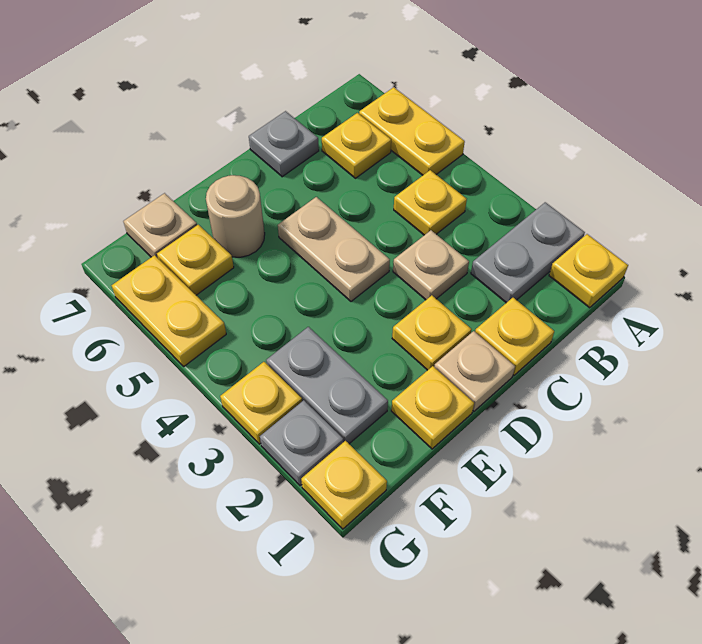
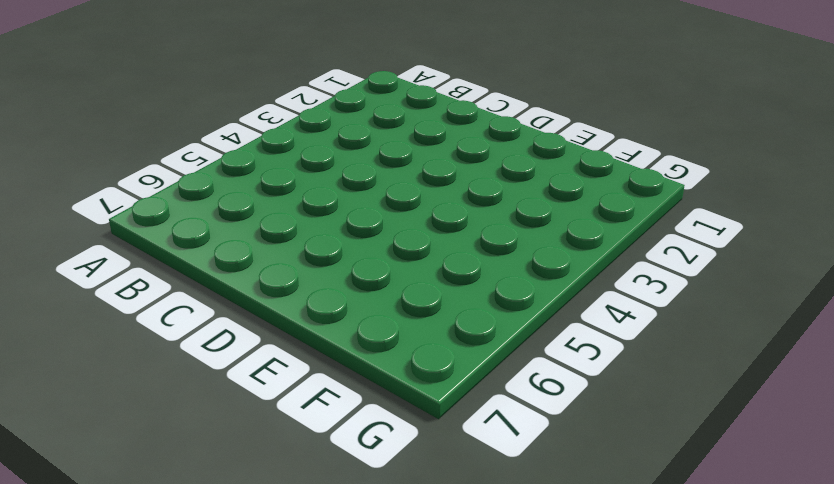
none -> yellow plate A1 level 1
none -> grey plate A2:B2 level 1
none -> yellow plate A5:A6 level 1

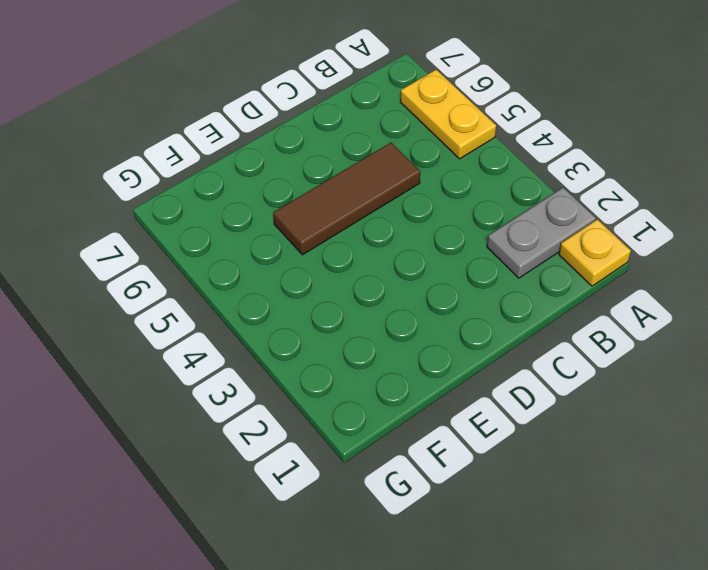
brown tile C5:E5 level 1 -> tan plate D4:D5 level 1
none -> yellow plate B4 level 1
none -> yellow plate B6 level 1
none -> yellow plate C1 level 1

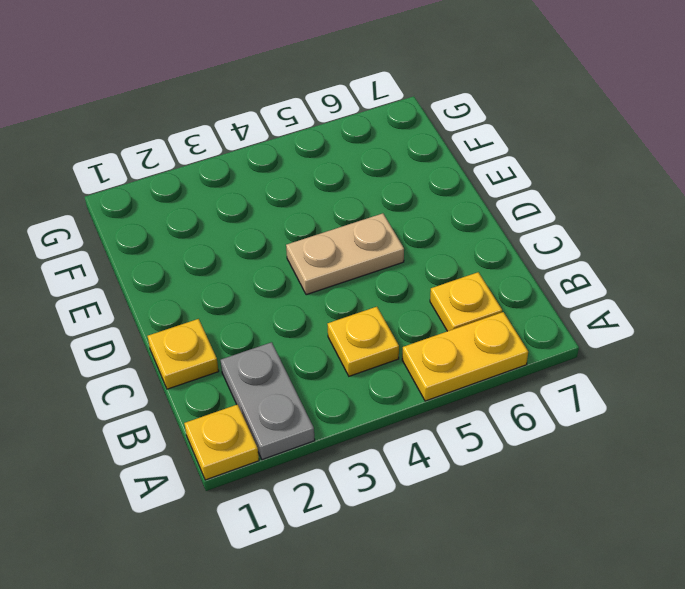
none -> tan plate C3 level 1
none -> grey plate C7 level 1
none -> tan plate D1 level 1

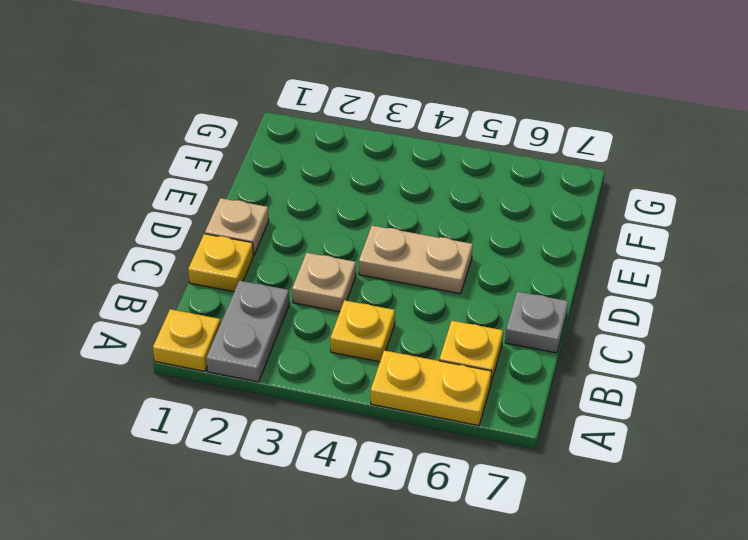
none -> yellow plate D2 level 1
none -> yellow plate E1 level 1
none -> tan round brick E6 level 1

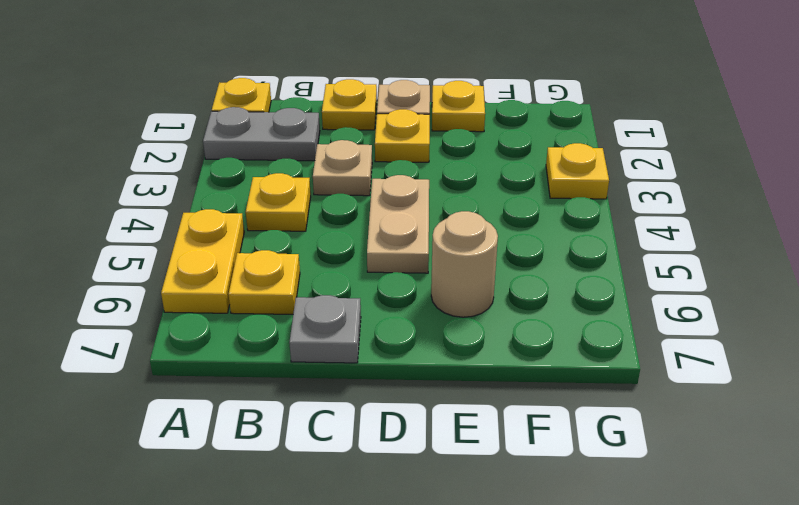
none -> grey plate F2:F3 level 1
none -> yellow plate F6 level 1
none -> tan plate F7 level 1

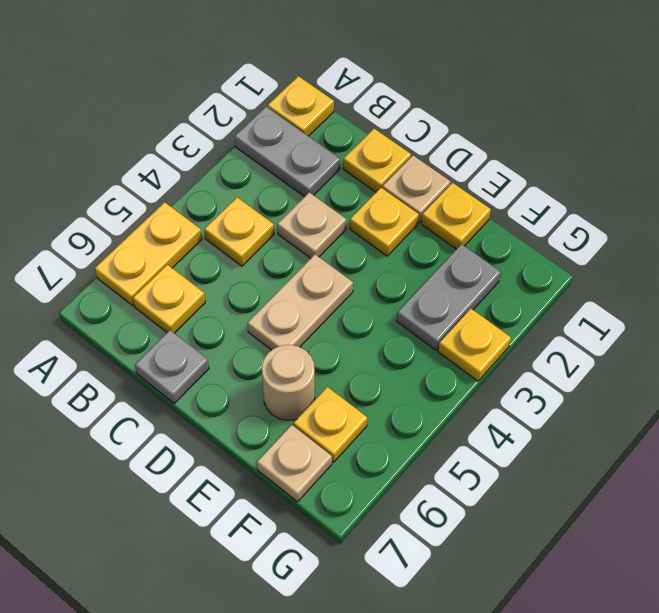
none -> yellow plate G1 level 1
none -> grey plate G2 level 1
none -> yellow plate G5:G6 level 1

